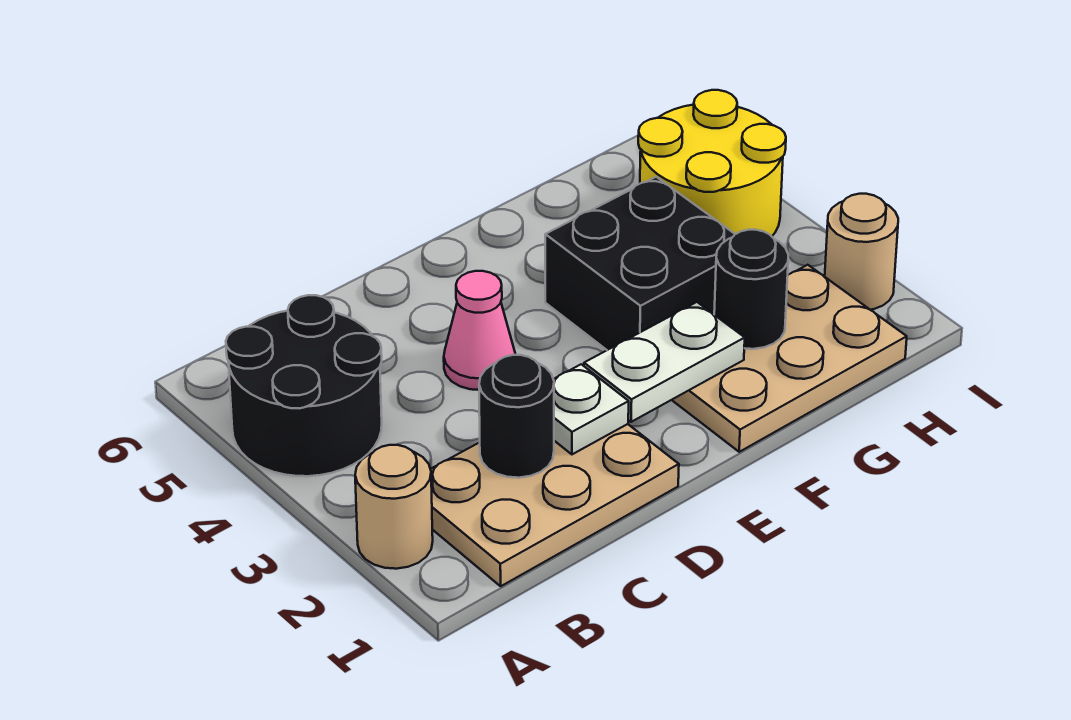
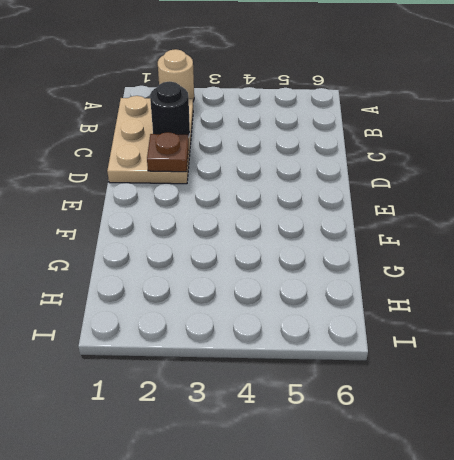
brown plate D2 level 2 -> white plate D2 level 2
none -> black round brick A4:B5 level 1
none -> pink cone D4 level 1
none -> tan plate F1:H2 level 1

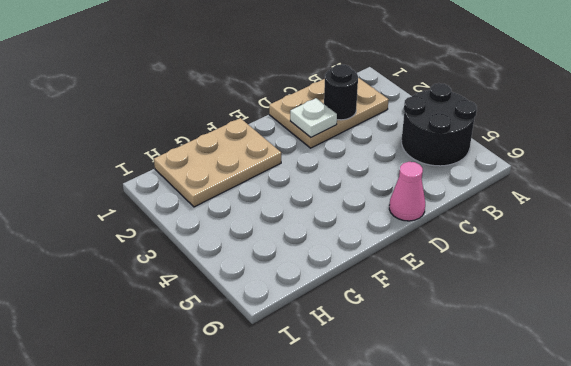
pink cone D6 level 1 -> pink cone D4 level 1
none -> tan round brick A2 level 1
none -> black brick F3:G4 level 1
none -> yellow round brick H4:I5 level 1

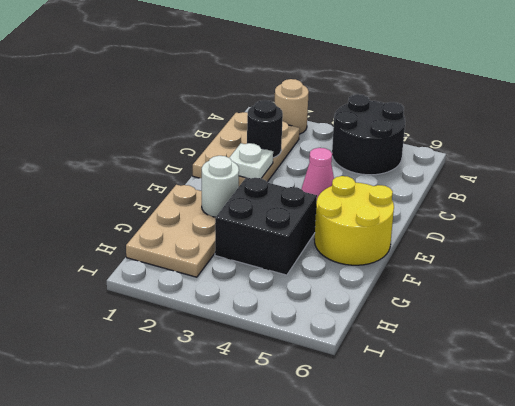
yellow round brick E5:F6 level 1 -> yellow round brick H4:I5 level 1
white round brick F2 level 2 -> white plate E2:F2 level 2
none -> tan round brick I2 level 1
none -> black round brick G2 level 2

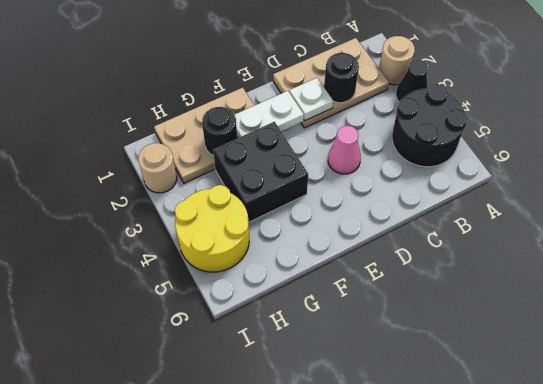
black cone A3 level 1 -> none

